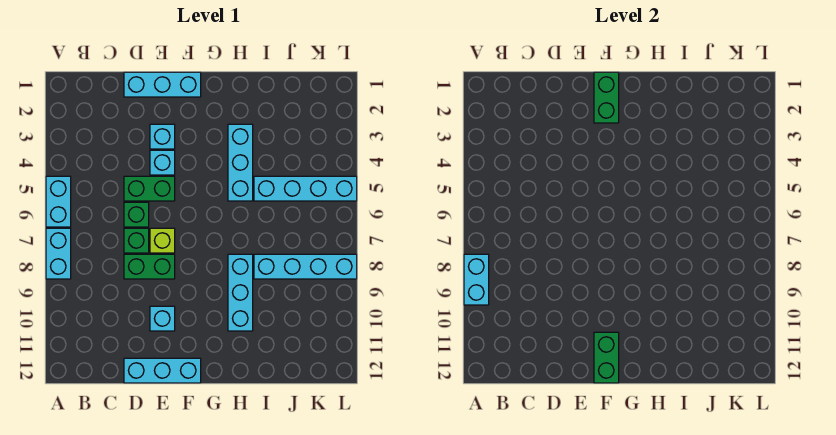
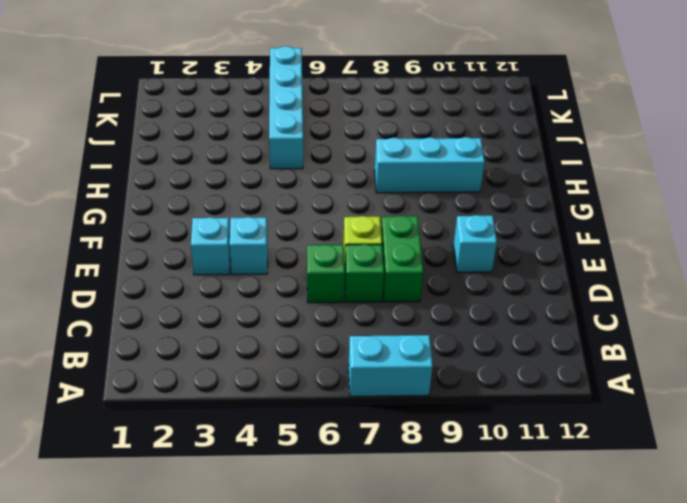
none -> cyan brick A5:A6 level 1
none -> cyan brick D1:F1 level 1
none -> green brick D5:E5 level 1

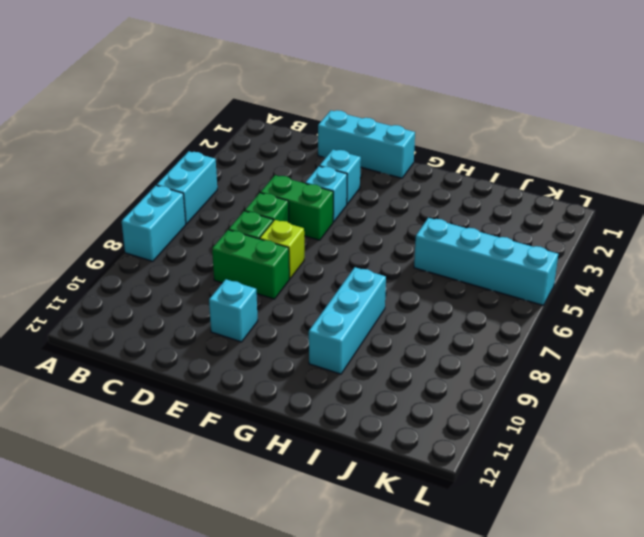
none -> cyan brick D12:F12 level 1
none -> cyan brick H3:H5 level 1
none -> cyan brick I8:L8 level 1

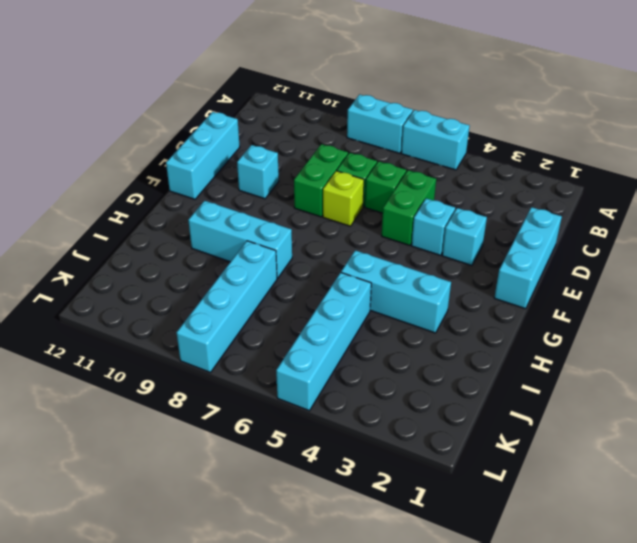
none -> cyan brick A8:A9 level 2
none -> green brick F1:F2 level 2
none -> green brick F11:F12 level 2

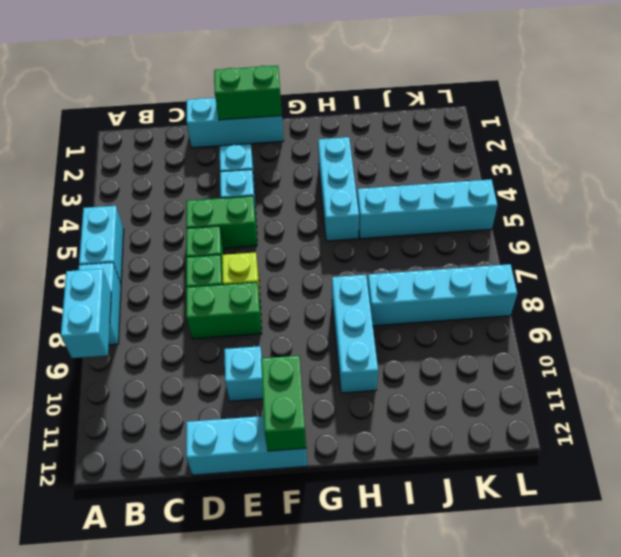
green brick E1:F1 level 2 -> green brick F1:F2 level 2

